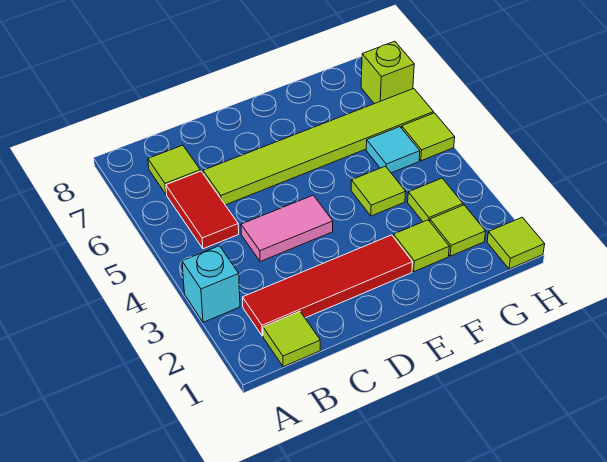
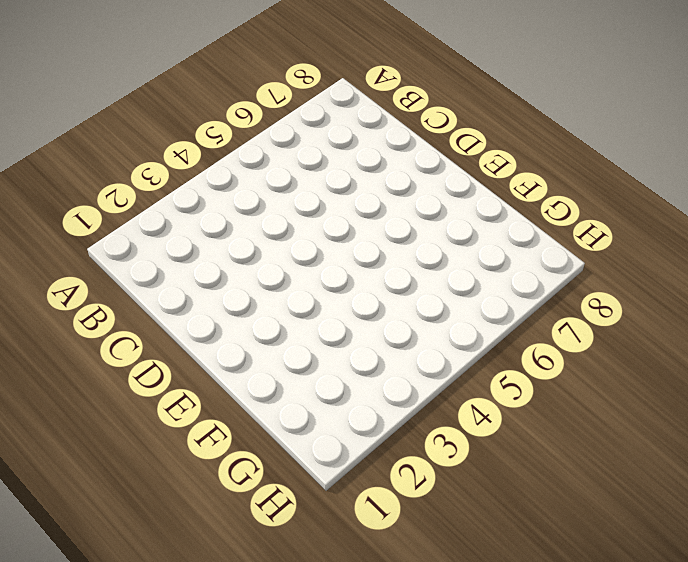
none -> cyan brick A3 level 1
none -> lime tile B1 level 1
none -> red tile B2:E2 level 1

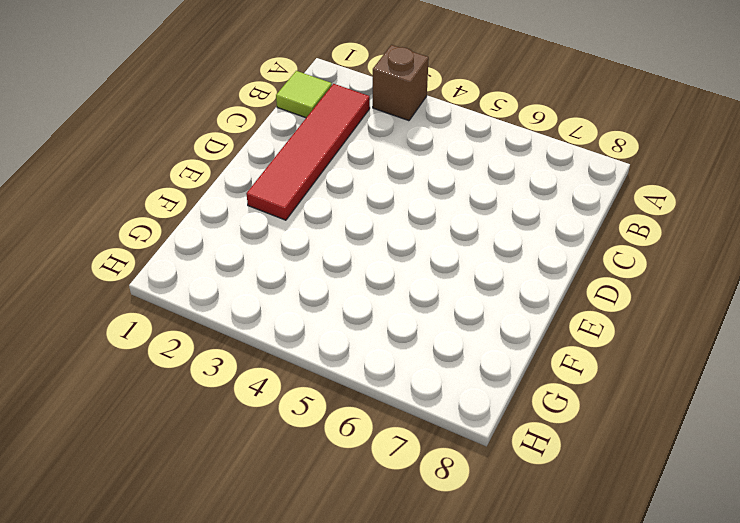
brown brick A3 level 1 -> cyan brick A3 level 1
none -> red tile B5:B6 level 1
none -> lime tile B7 level 1
none -> pink tile C4:D4 level 1

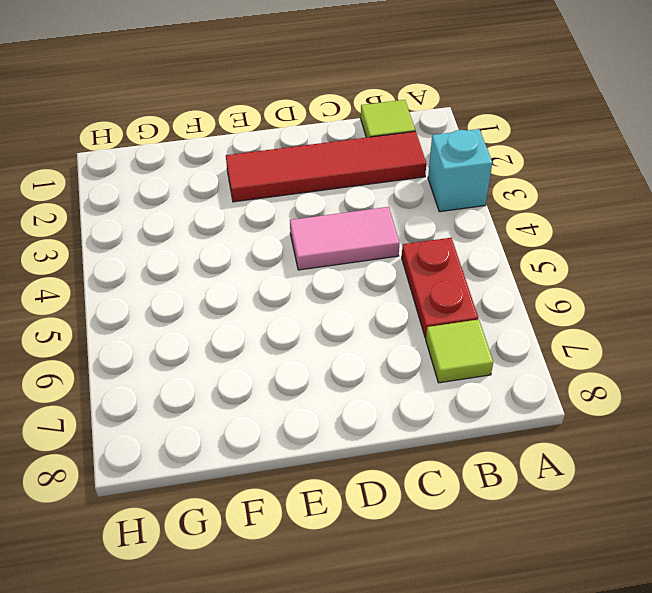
red plate B5:B6 level 1 -> red tile B5:B6 level 1
none -> lime tile C6:H6 level 1
none -> lime tile F2 level 1
none -> lime tile F4 level 1

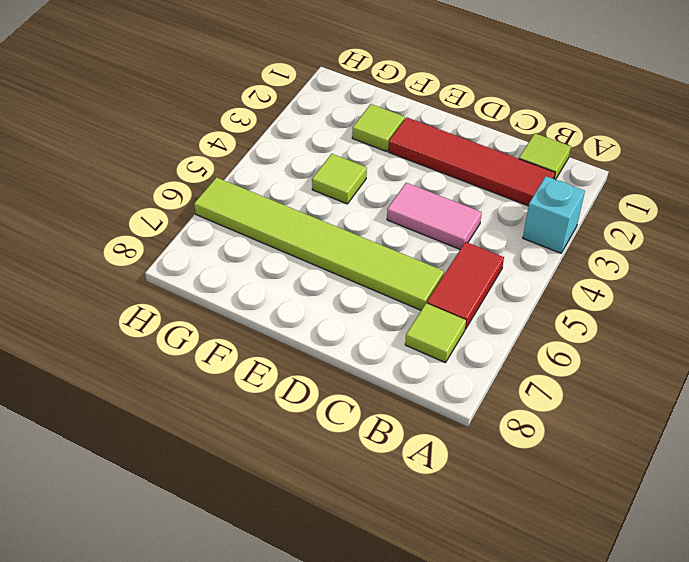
none -> lime tile G2 level 1
none -> lime tile G3 level 1
none -> cyan tile G5 level 1

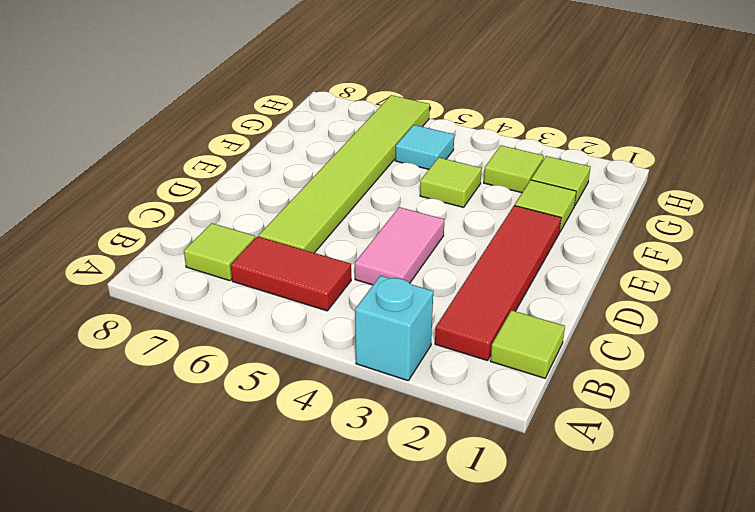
none -> lime tile H1 level 1
none -> lime tile H5 level 1
none -> lime brick H7 level 1

